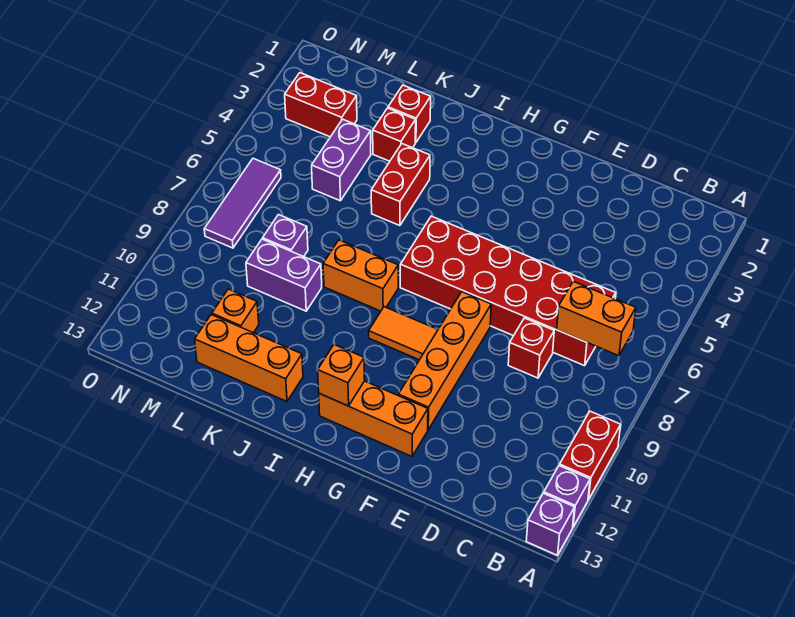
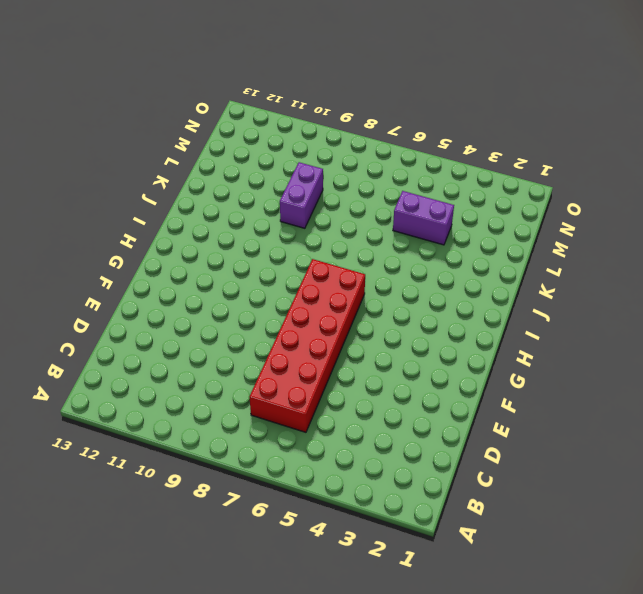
none -> red brick A10:A11 level 1
none -> purple brick A12 level 1
none -> purple brick A13 level 1

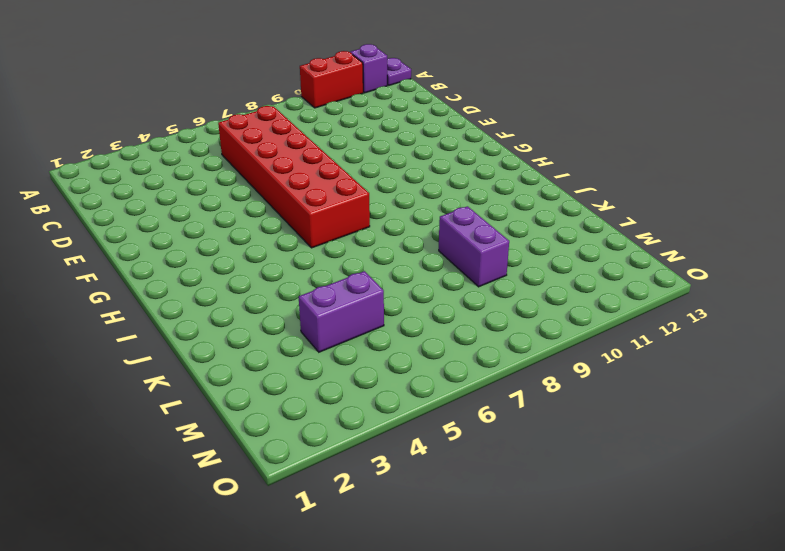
purple plate A13 level 1 -> purple brick A13 level 1
none -> red brick D8 level 1
none -> orange brick F8:F11 level 1
none -> orange brick F12:H12 level 1

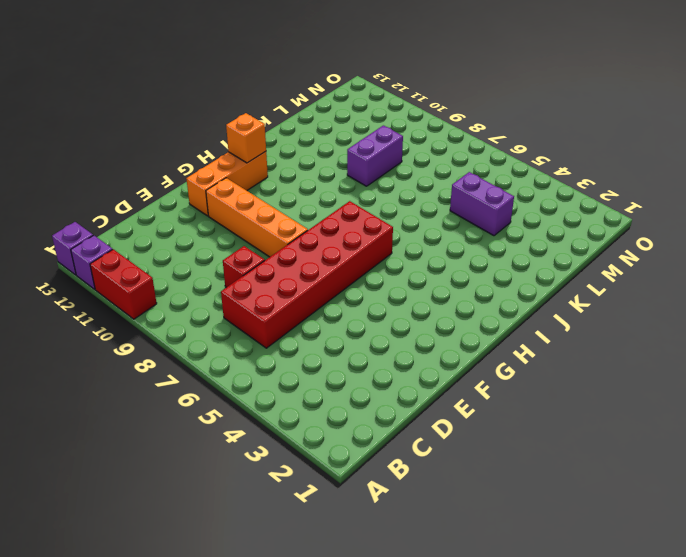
none -> orange tile G9:H9 level 1
none -> orange brick I8:J8 level 1
none -> red brick J4:J5 level 1

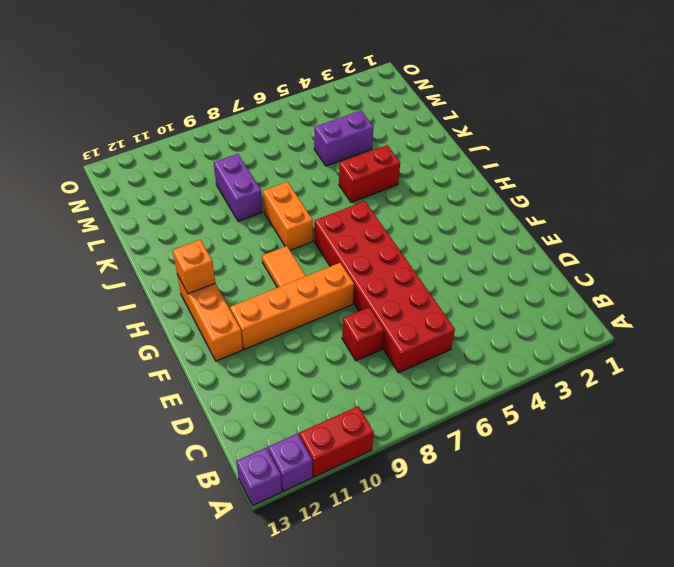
none -> orange brick J12:L12 level 1
none -> red brick K2 level 1
none -> red brick K3 level 1

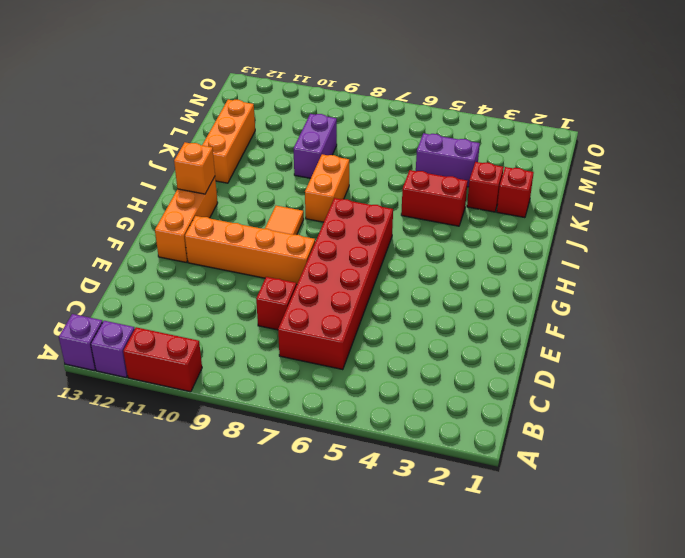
none -> purple brick L8 level 1
none -> orange brick L11 level 1
none -> red brick M3:N3 level 1

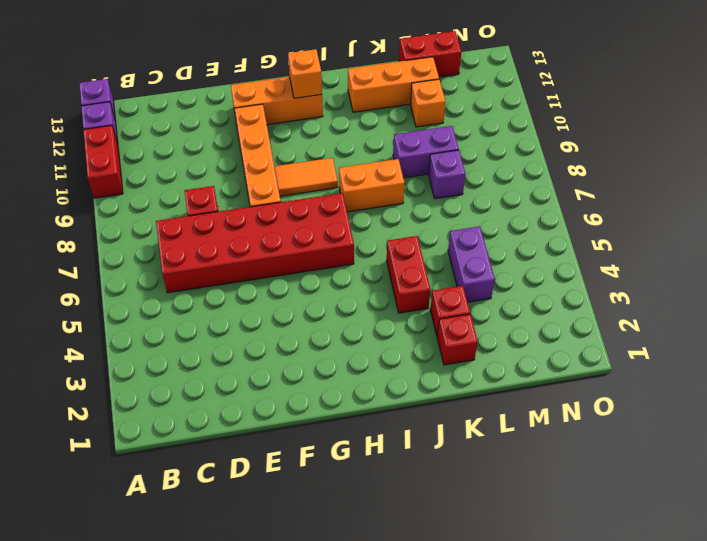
red brick L13:M13 level 1 -> red brick M3:N3 level 1
none -> purple tile N6:N8 level 1
none -> orange brick B7:C7 level 2

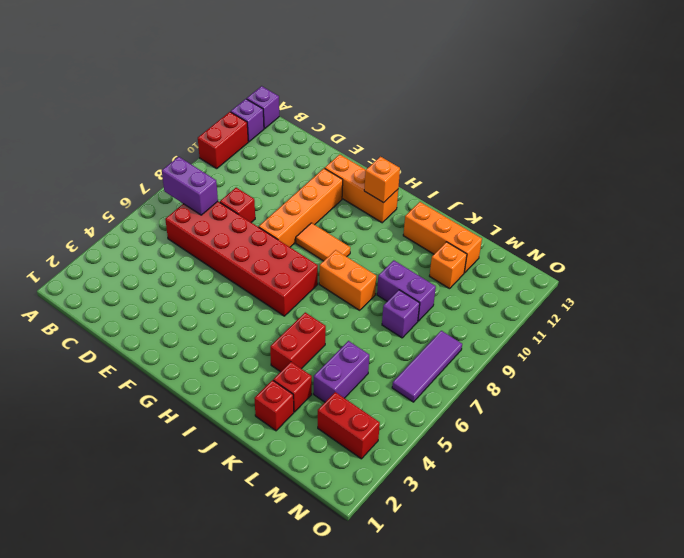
purple brick B7:C7 level 2 -> orange brick B7:C7 level 2

